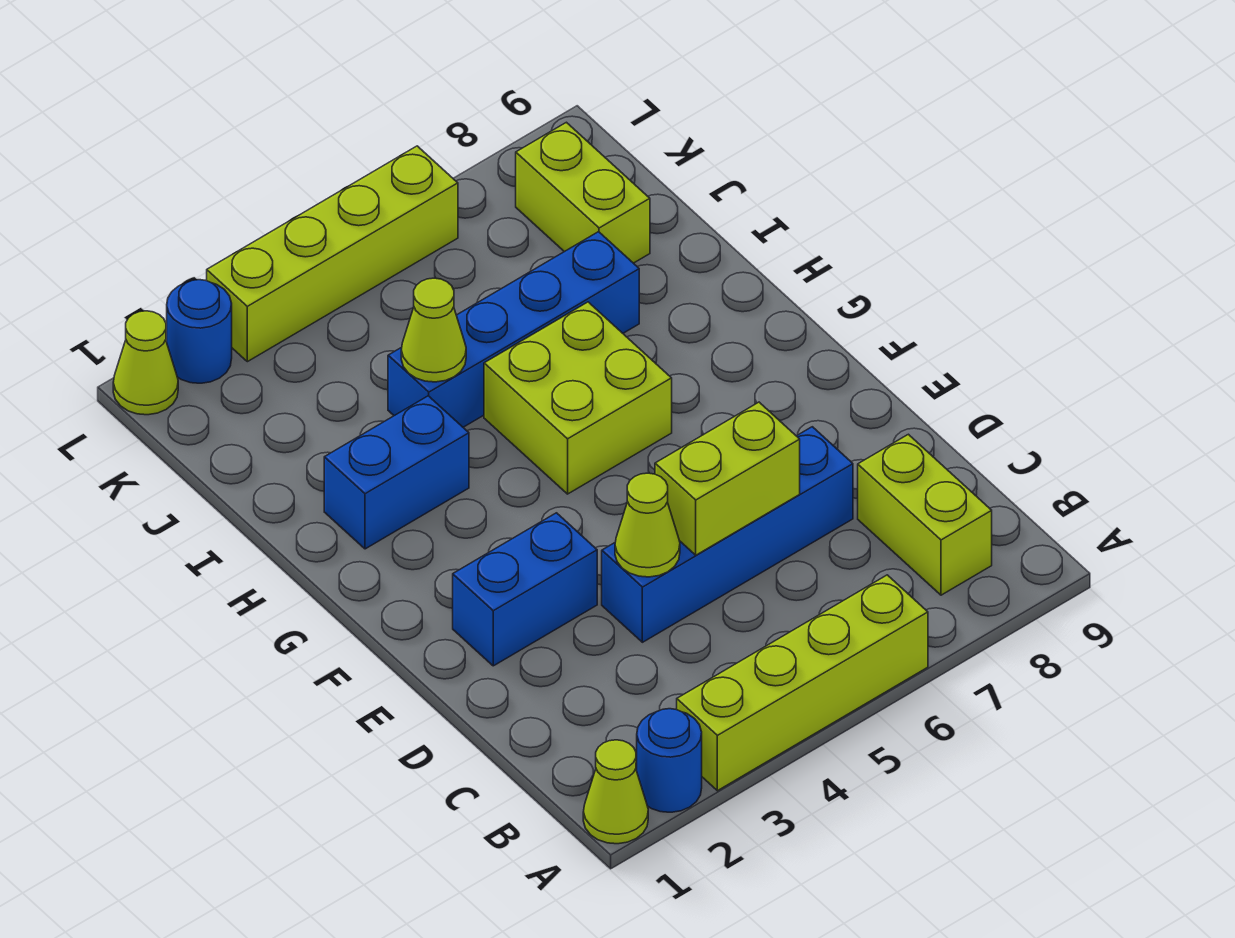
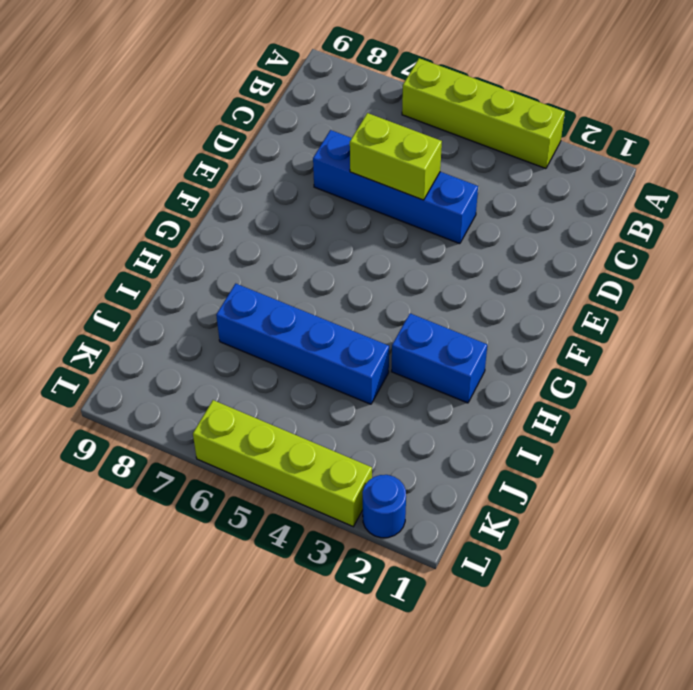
none -> lime cone A1 level 1
none -> blue round brick A2 level 1
none -> lime brick B8:C8 level 1

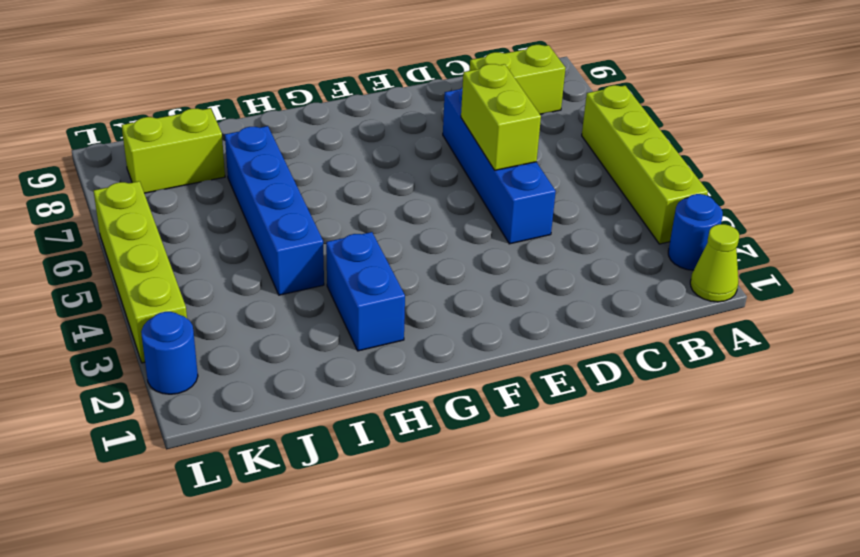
none -> blue brick E2:E3 level 1
none -> lime brick G5:H6 level 1
none -> lime cone L1 level 1

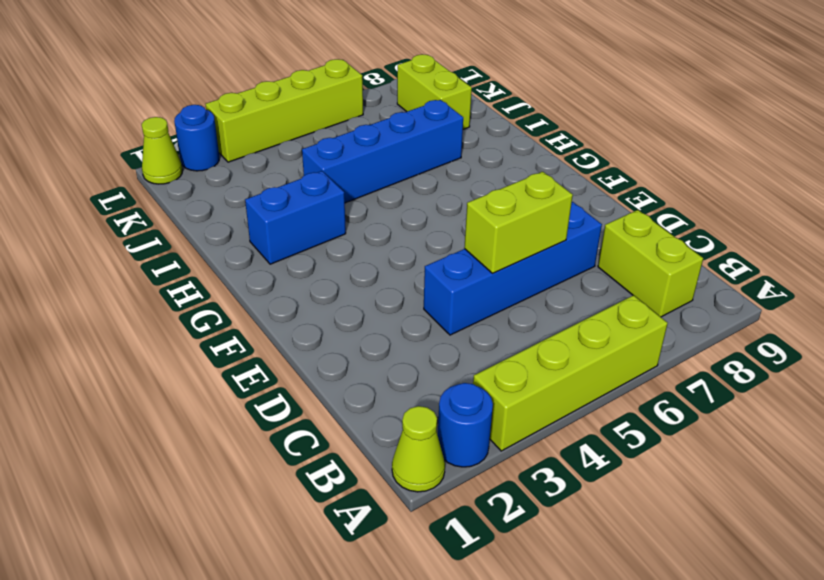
none -> blue brick E2:E3 level 1
none -> lime brick G5:H6 level 1
none -> lime cone D4 level 2

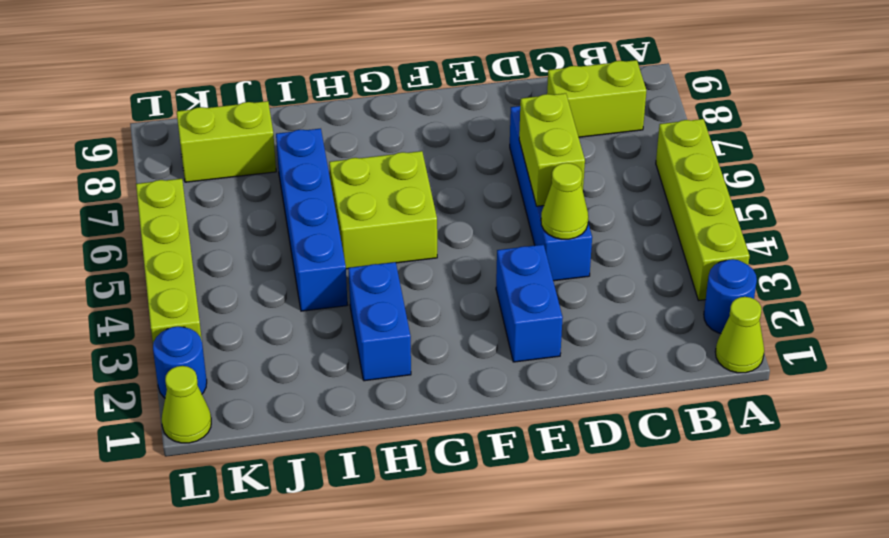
none -> lime cone I4 level 2

